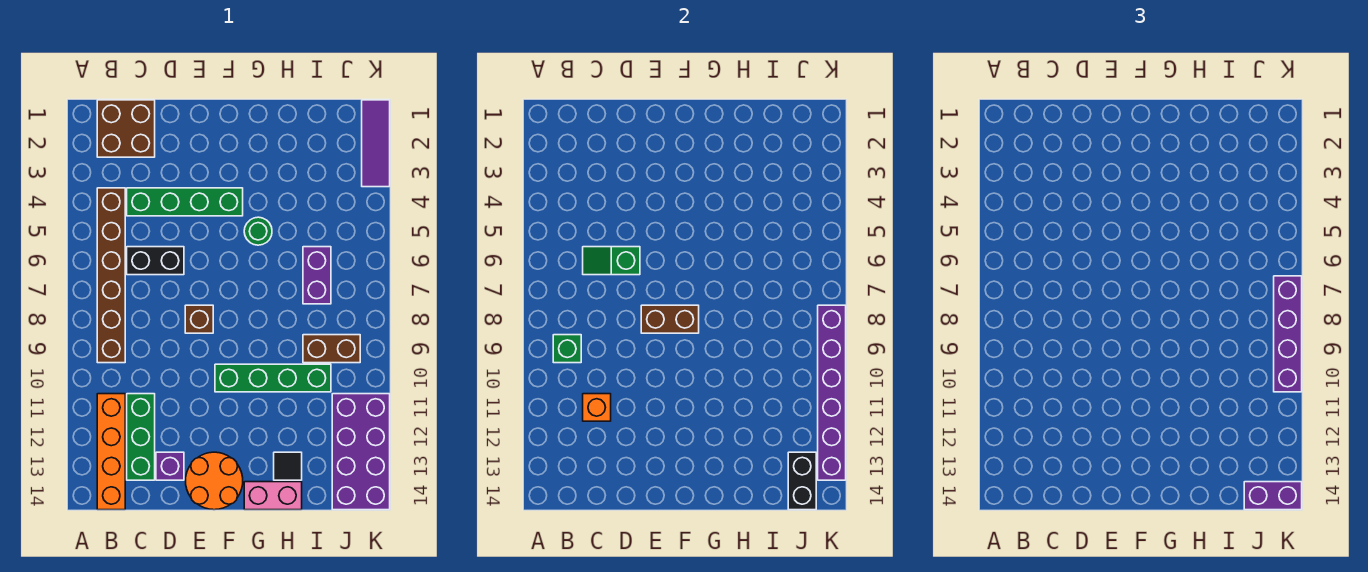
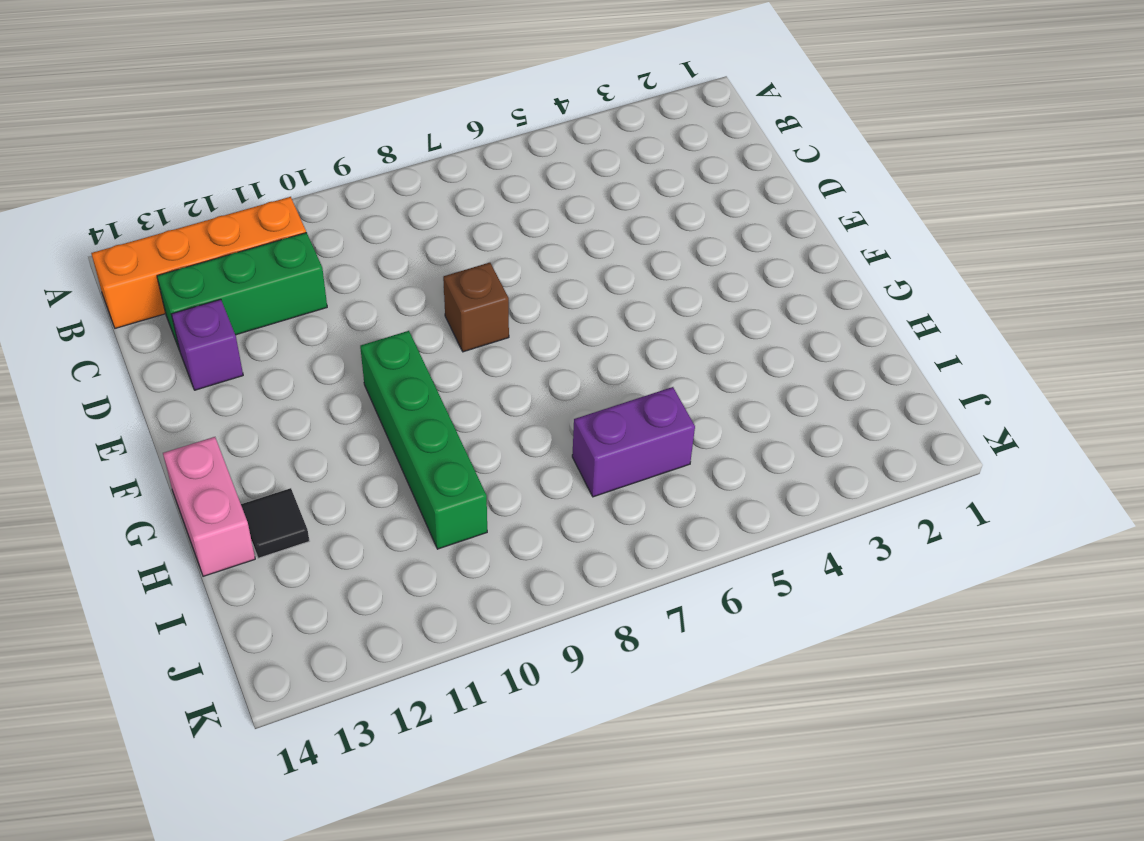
none -> brown brick B1:C2 level 1
none -> brown brick B4:B9 level 1
none -> green brick C4:F4 level 1

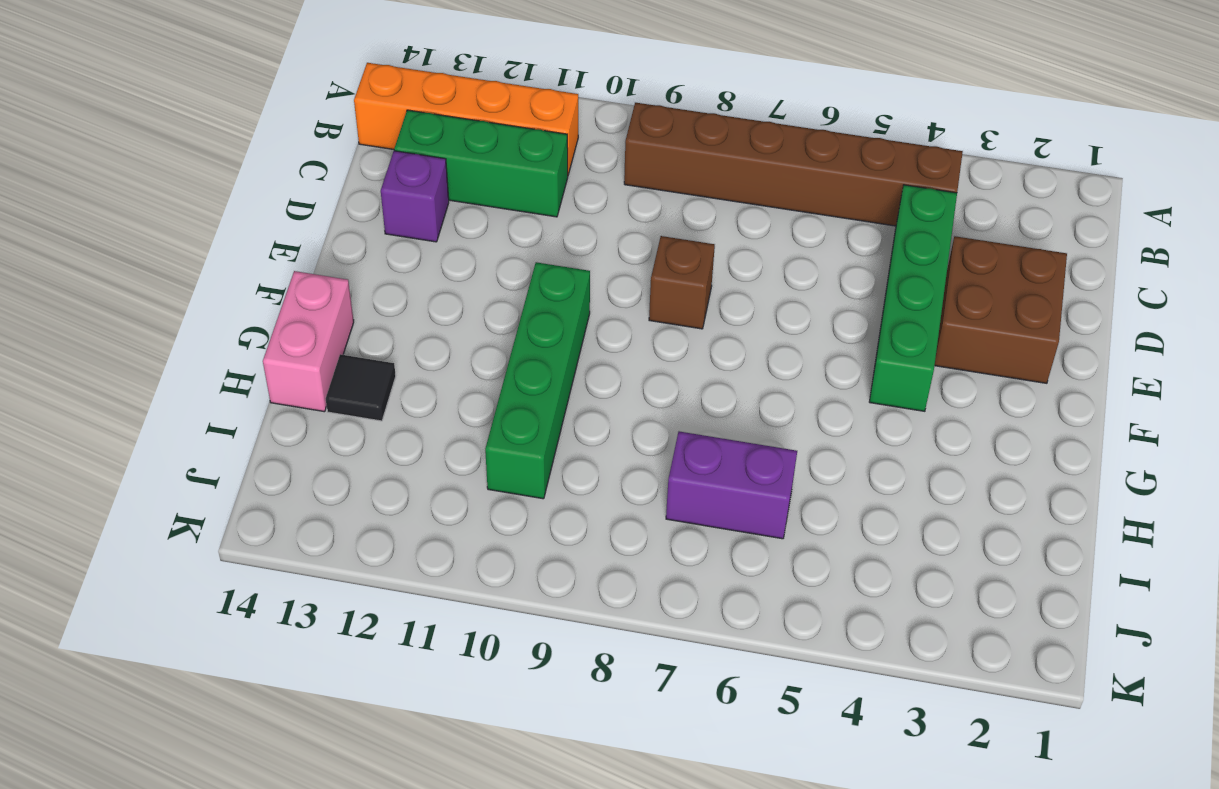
brown brick D2:E3 level 1 -> brown brick B1:C2 level 1
none -> black brick C6:D6 level 1
none -> orange round brick E13:F14 level 1
none -> green round brick G5 level 1

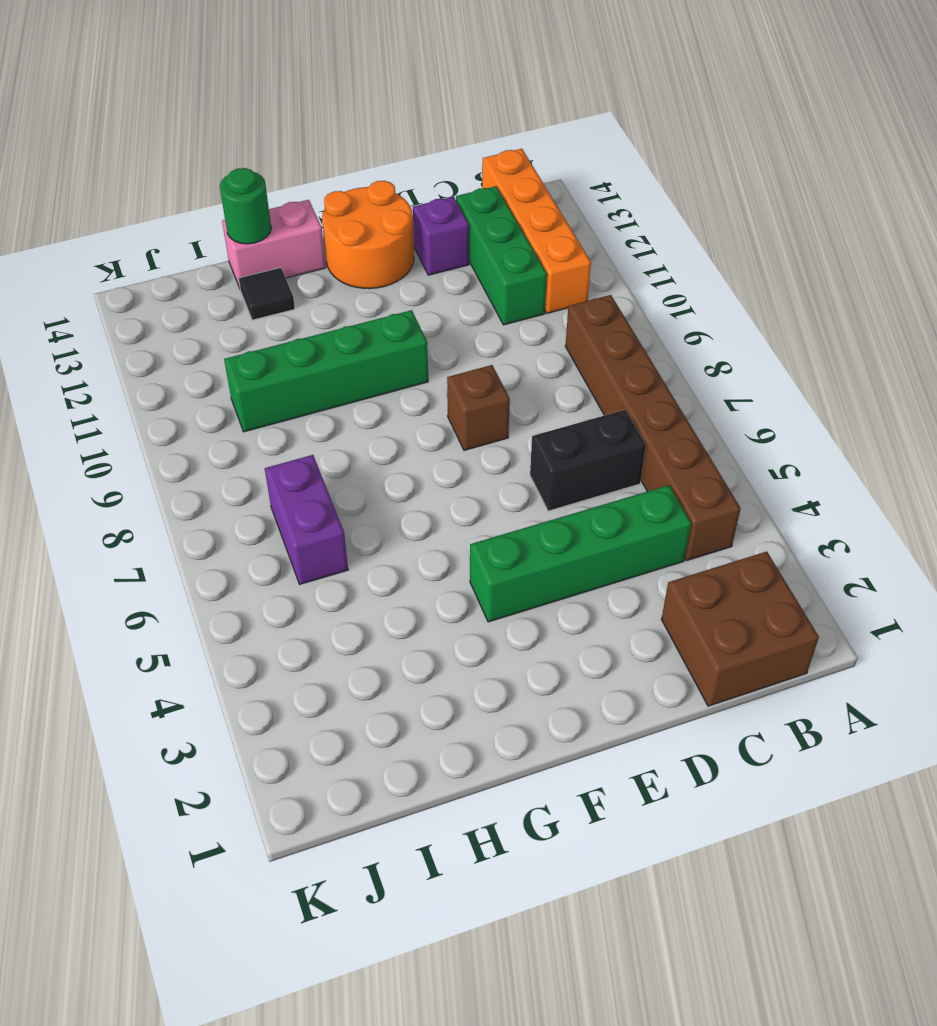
green round brick H14 level 2 -> green round brick G5 level 1
none -> brown brick I9:J9 level 1
none -> purple brick J11:K14 level 1
none -> purple tile K1:K3 level 1

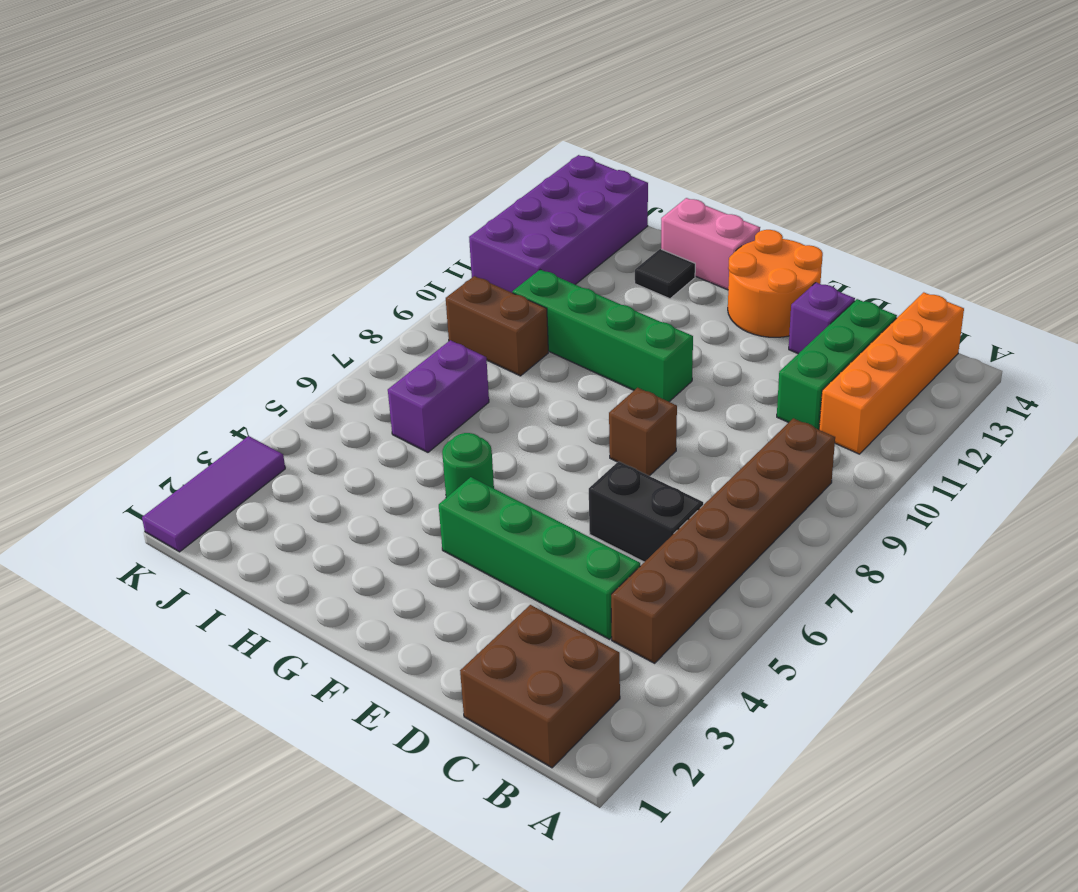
none -> green brick B9 level 2
none -> green slope C6:D6 level 2 top D
none -> orange brick C11 level 2

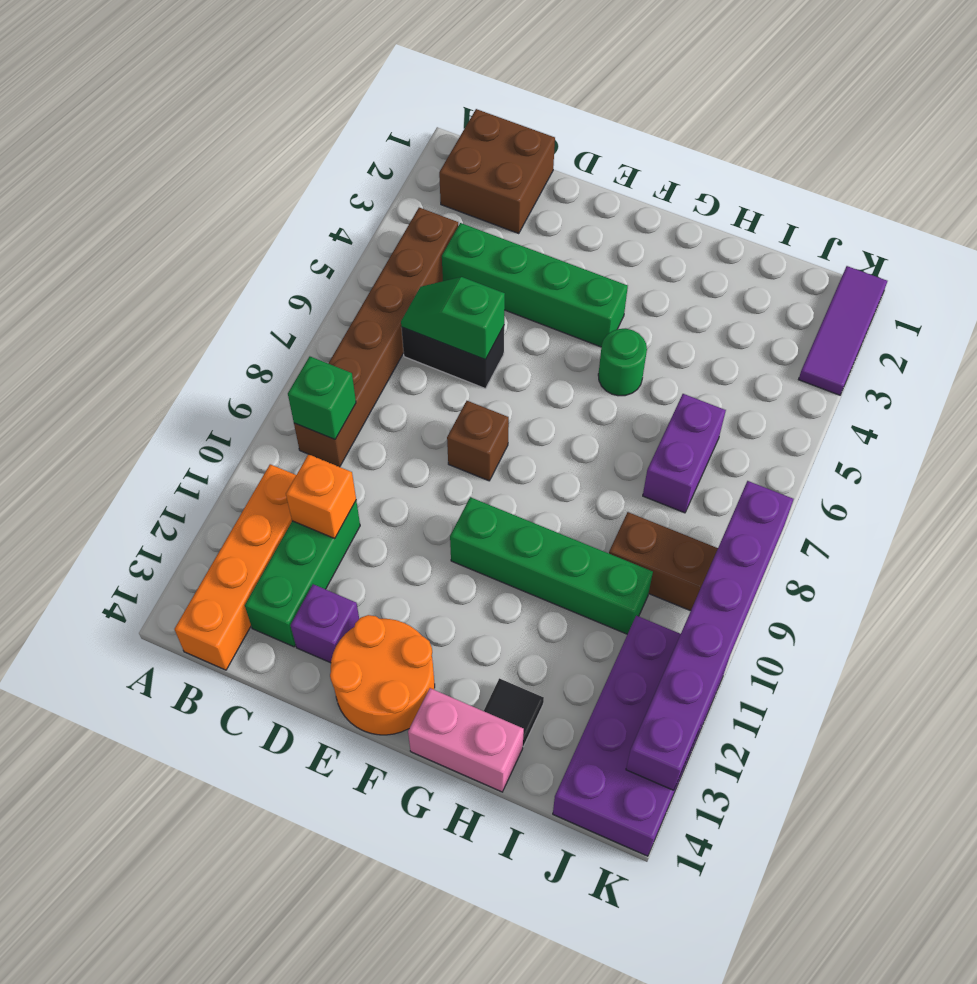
none -> brown brick E8:F8 level 2
none -> black brick J13:J14 level 2
none -> purple brick J14:K14 level 3

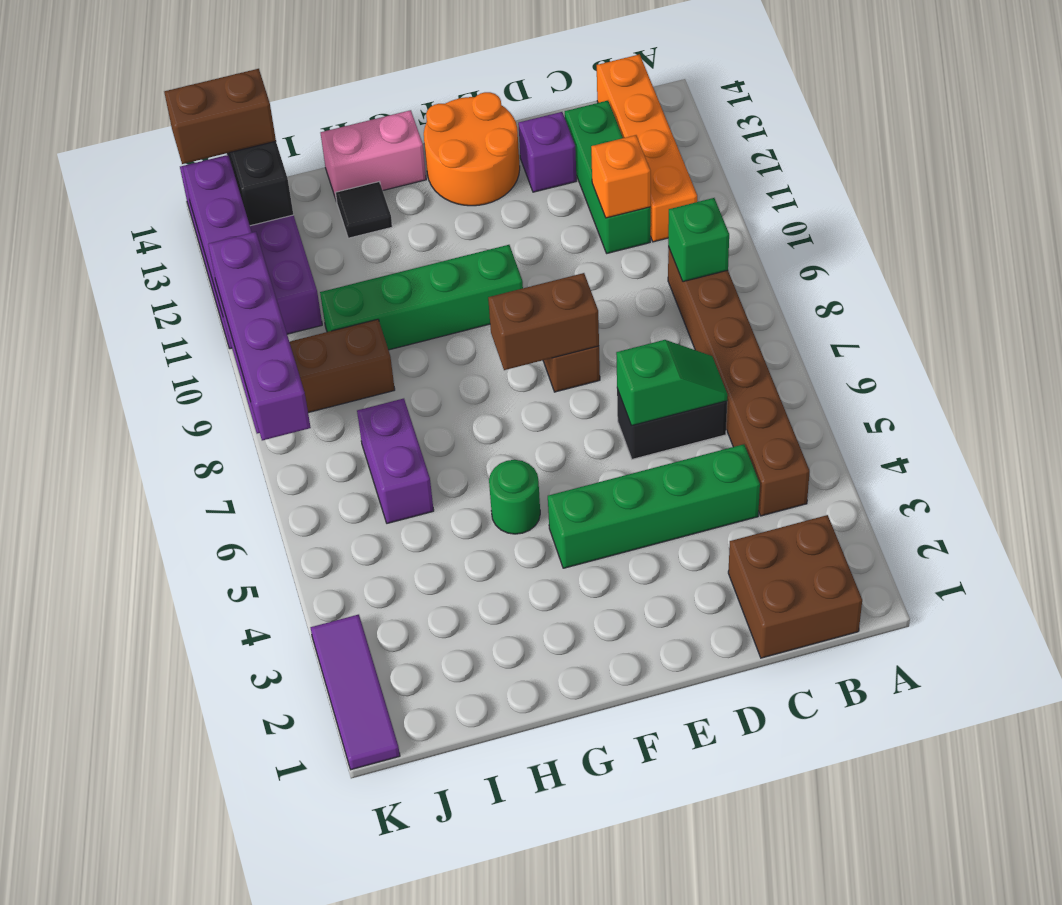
brown brick J14:K14 level 3 -> purple brick J14:K14 level 3

